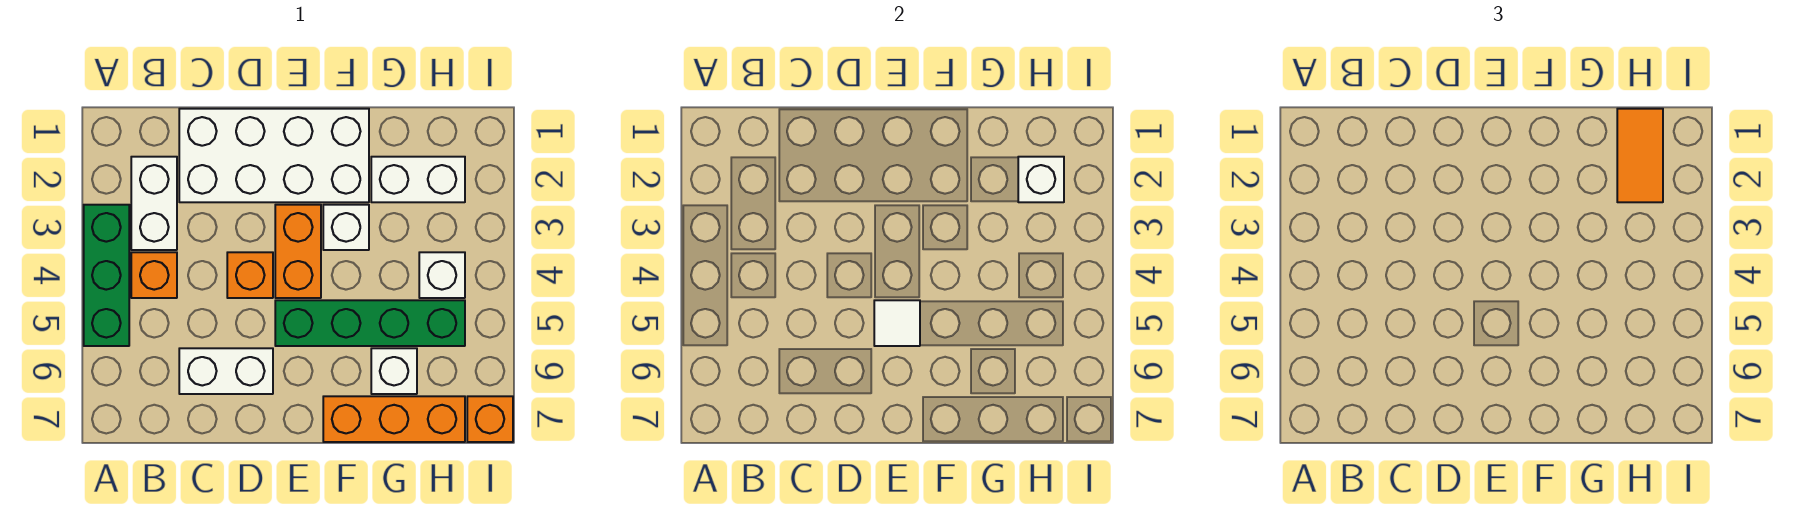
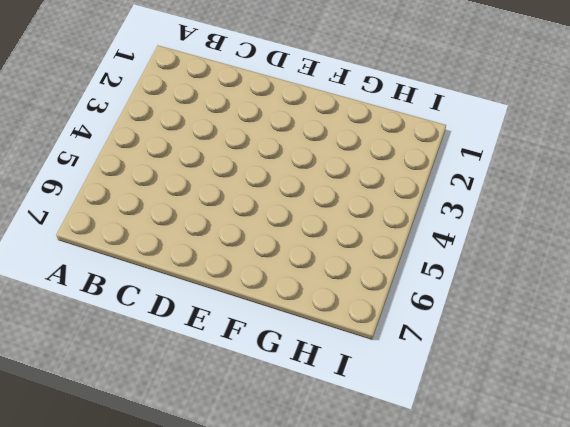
none -> green brick A3:A5 level 1
none -> white brick B2:B3 level 1
none -> orange brick B4 level 1

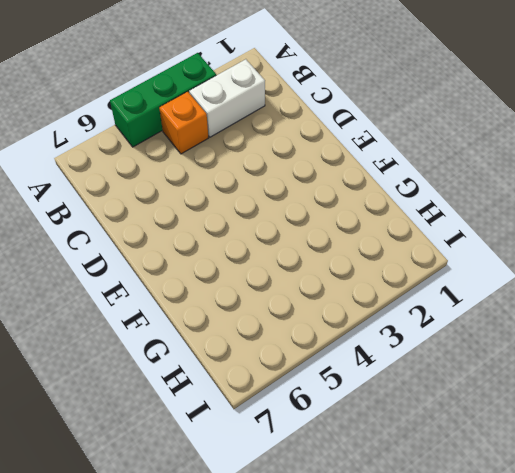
none -> white brick C1:F2 level 1
none -> white brick C6:D6 level 1
none -> orange brick D4 level 1

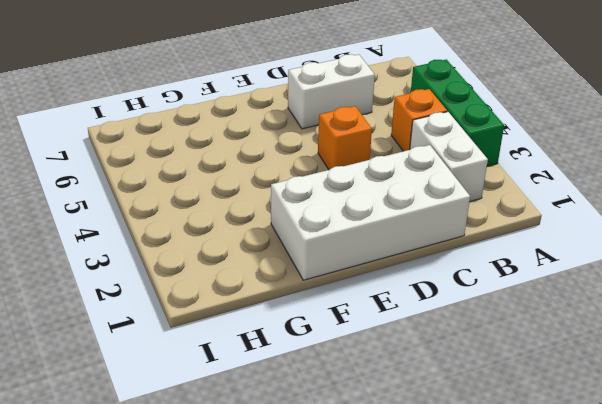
none -> orange brick E3:E4 level 1
none -> green brick E5:H5 level 1
none -> white brick F3 level 1

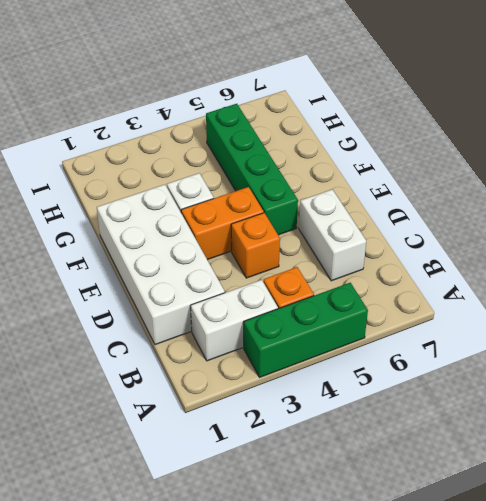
none -> orange brick F7:H7 level 1
none -> white brick G2:H2 level 1
none -> white brick G6 level 1

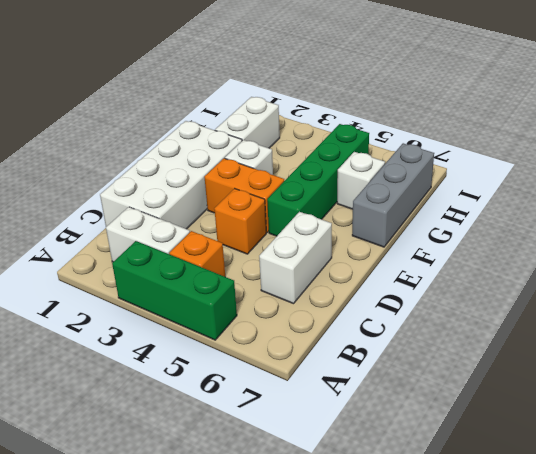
grey brick F7:H7 level 1 -> orange brick F7:H7 level 1
none -> white brick H4 level 1
none -> orange brick I7 level 1
none -> white tile E5 level 2

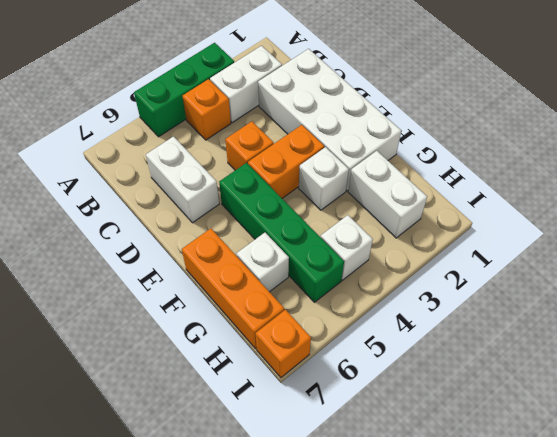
none -> white tile E5 level 2
none -> white brick H2 level 2
none -> orange tile H1:H2 level 3

